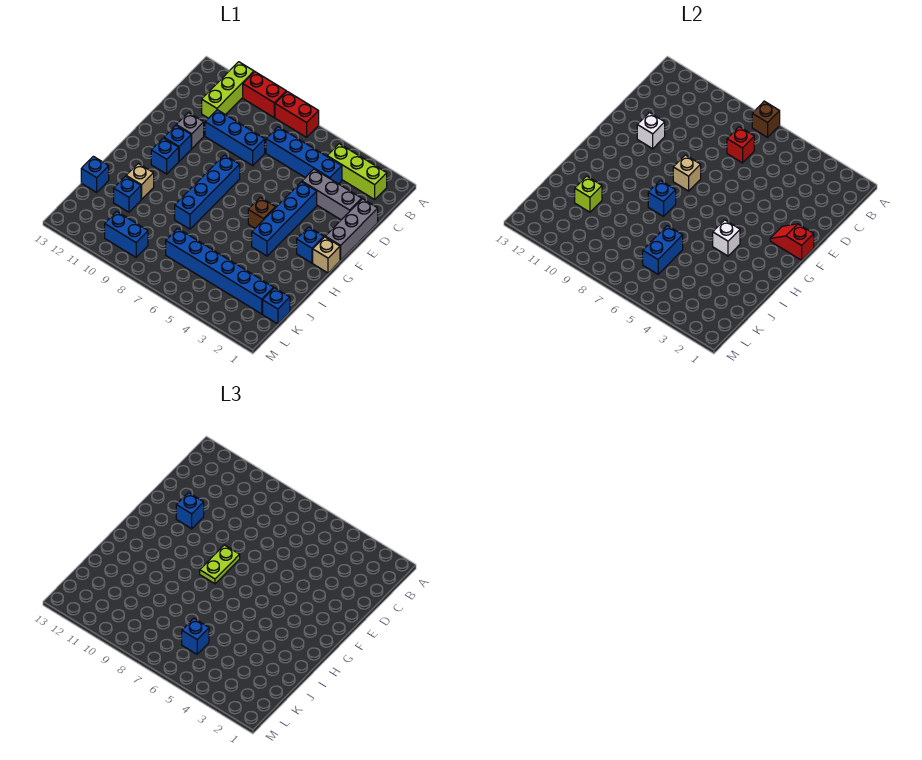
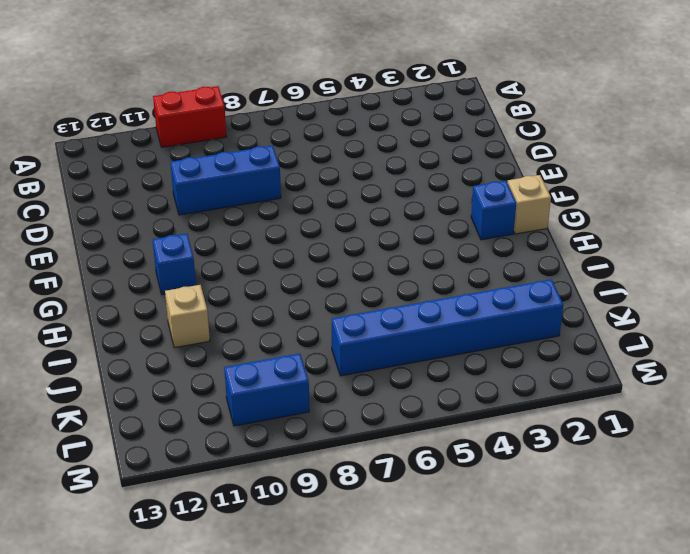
none -> red brick A7:A8 level 1
none -> lime brick A11:C11 level 1
none -> lime brick B2:B4 level 1
none -> blue brick C4:C7 level 1

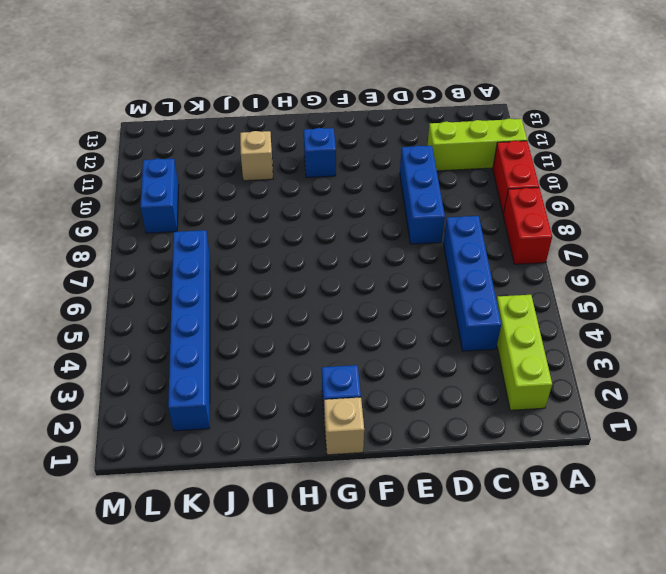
none -> grey brick D1:F1 level 1
none -> grey brick D2:D4 level 1
none -> blue brick E4:H4 level 1
none -> grey brick E11 level 1

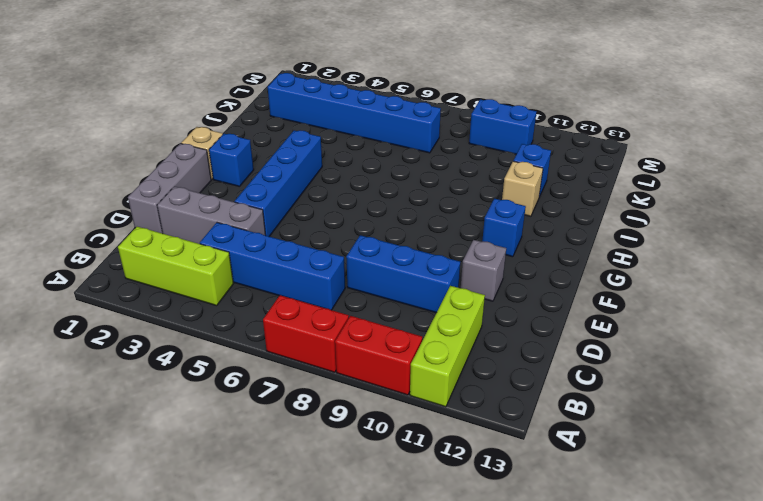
none -> blue brick F8:I8 level 1
none -> blue brick F11 level 1
none -> brown brick G5 level 1
none -> blue brick J13 level 1

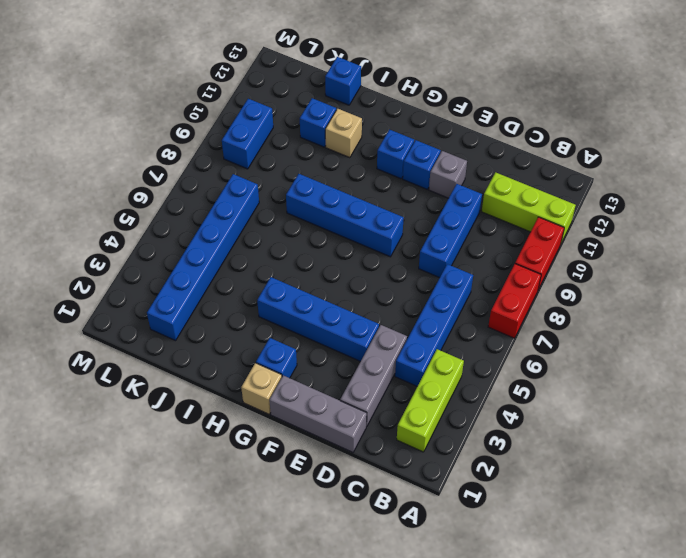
none -> brown brick G5 level 1
none -> blue brick K1 level 1
none -> brown brick A7 level 2
none -> red brick C7 level 2

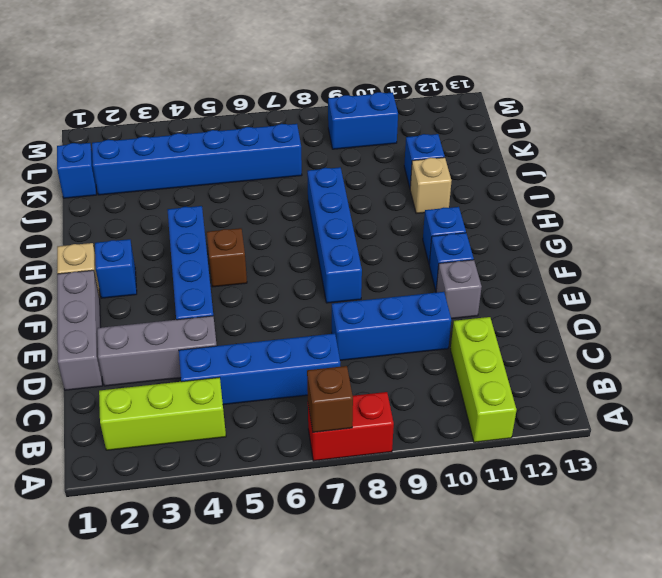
none -> red brick A9:A10 level 1
none -> blue brick J13 level 1
none -> red brick C7 level 2
none -> white brick E11 level 2

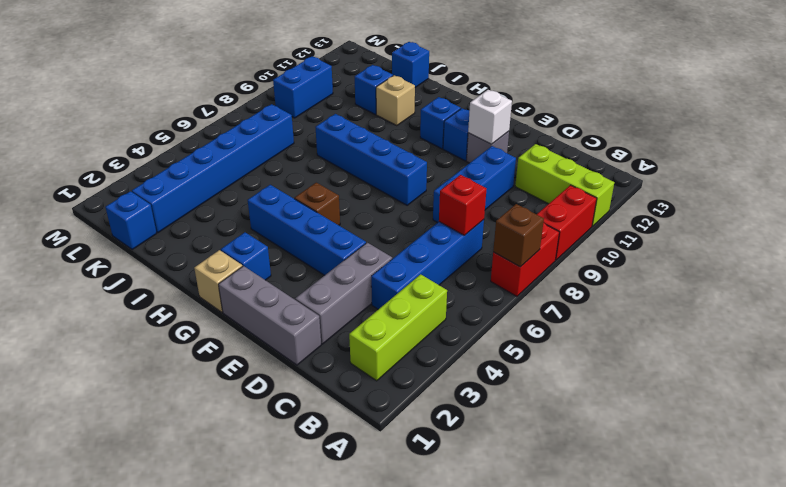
none -> red slope F1:F2 level 2 top 1
none -> tan brick F8 level 2
none -> white brick H4 level 2
none -> blue brick H8 level 2

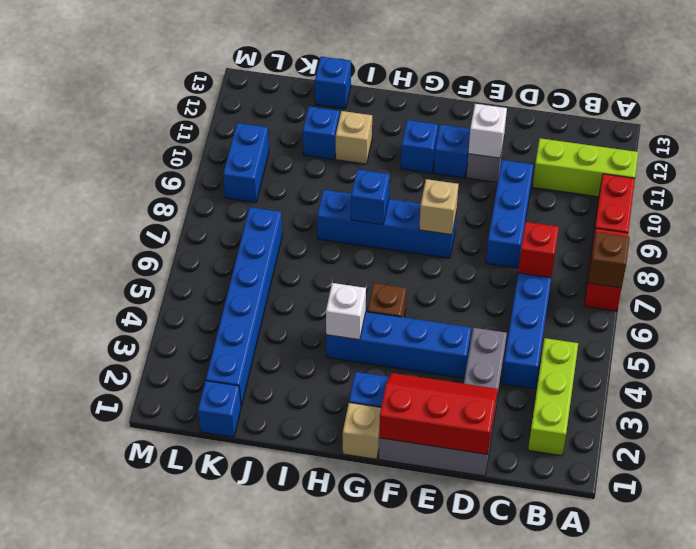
red slope D1:F2 level 2 top 1 -> red slope F1:F2 level 2 top 1
none -> blue brick J6:K6 level 2
none -> lime brick J11 level 2
none -> blue brick E11 level 3
none -> lime plate F8:G8 level 3

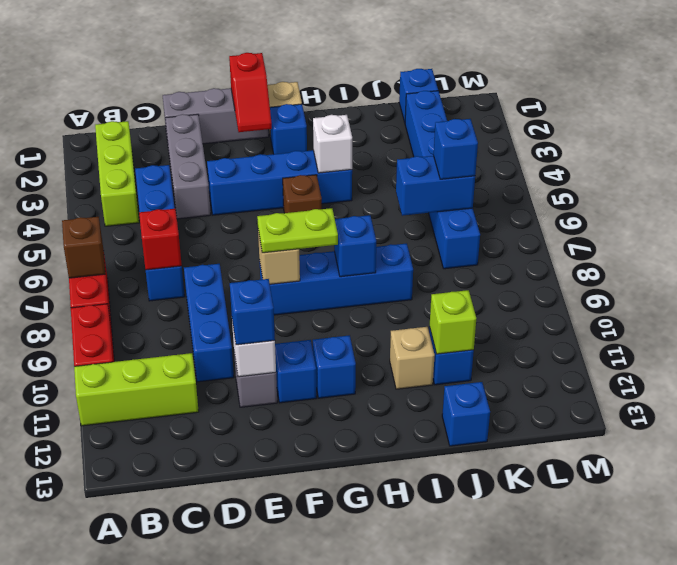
none -> blue brick L9:L10 level 1

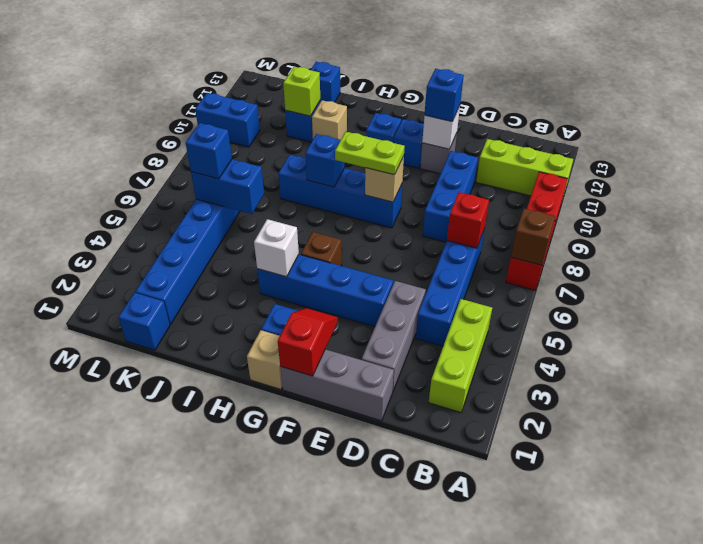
blue brick L10:M10 level 1 -> blue brick L9:L10 level 1

